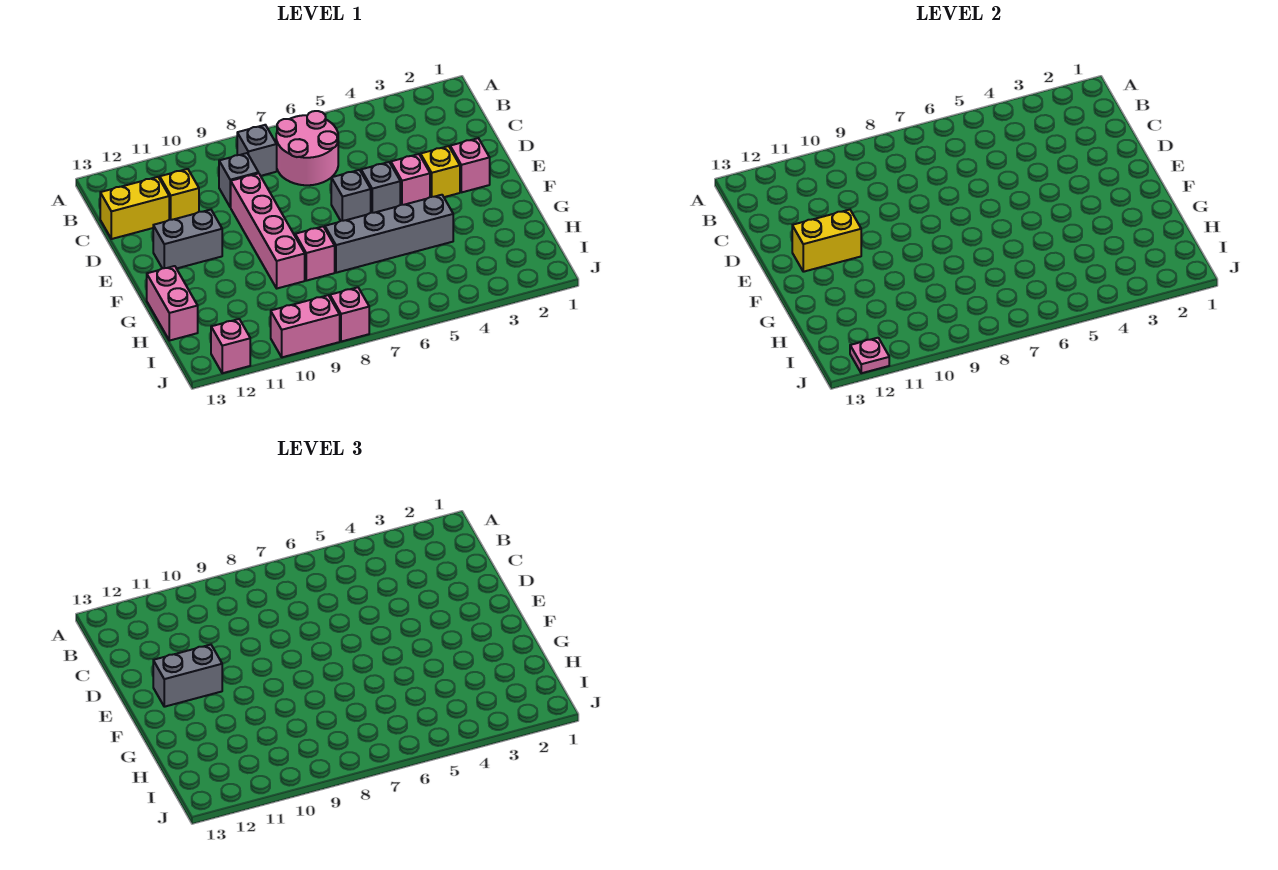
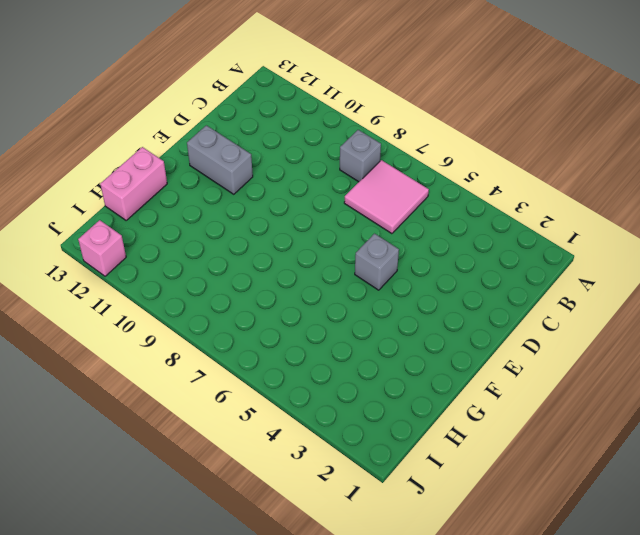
pink tile B6:C7 level 1 -> pink round brick B6:C7 level 1
none -> grey brick C9 level 1
none -> yellow brick C11 level 1
none -> yellow brick C12:C13 level 1

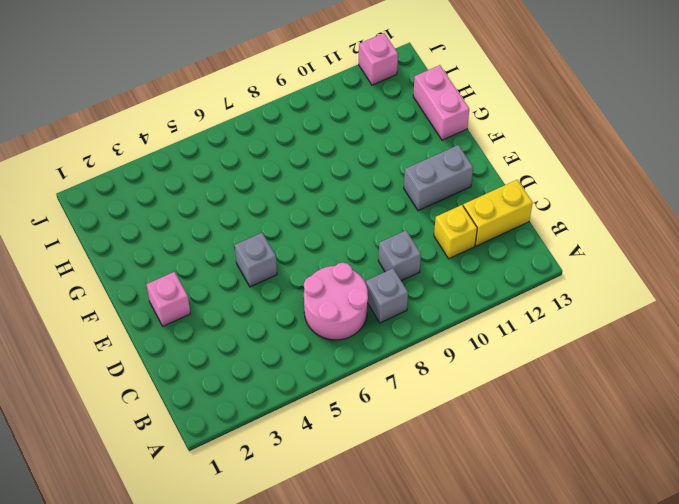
none -> pink brick D9:G9 level 1
none -> yellow brick E3 level 1
none -> pink brick E4 level 1

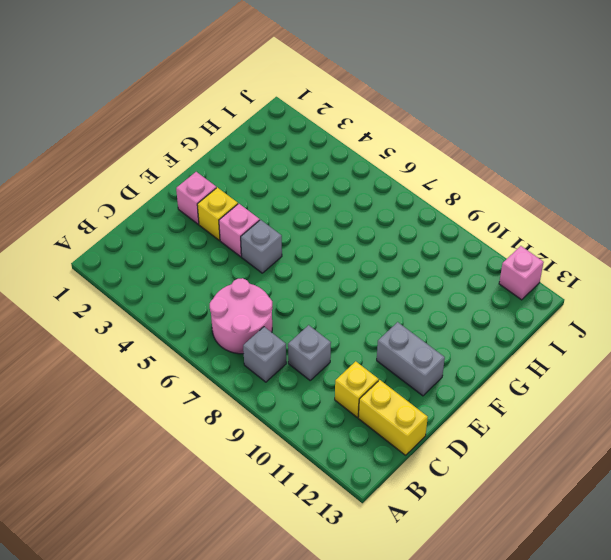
none -> pink brick D9:G9 level 1
none -> grey brick E6 level 1
none -> grey brick G4:G7 level 1

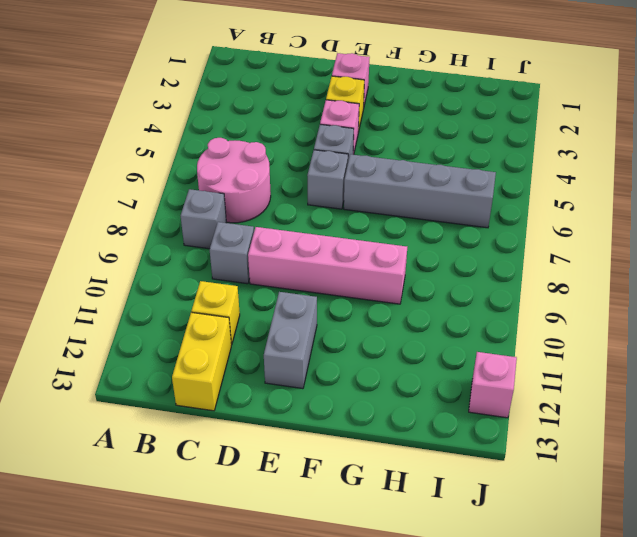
grey brick F6:I6 level 1 -> grey brick G4:G7 level 1
none -> pink brick G8 level 1
none -> pink brick G13:H13 level 1
none -> pink brick J8 level 1

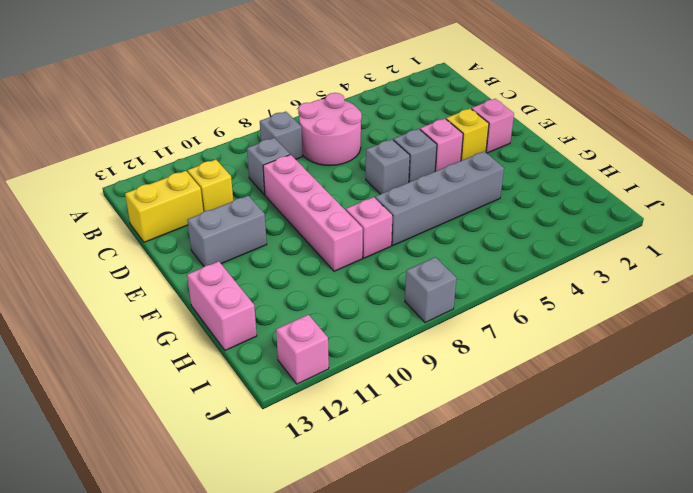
grey brick J8 level 1 -> pink brick J8 level 1
none -> pink brick J9:J10 level 1
none -> yellow brick E11:E12 level 2
none -> pink plate J12 level 2

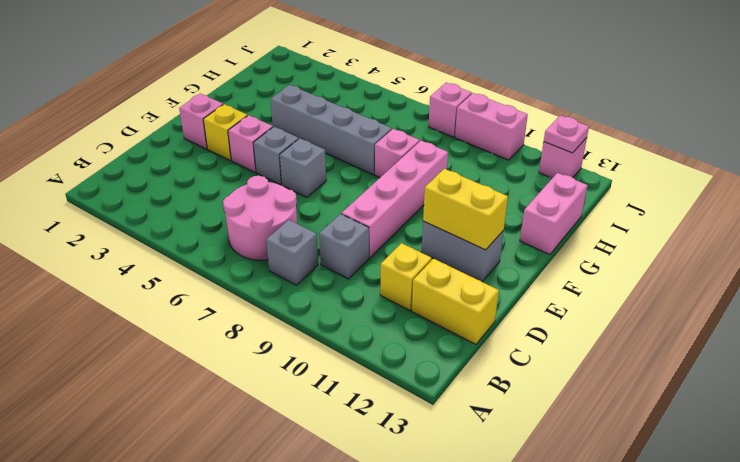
none -> grey brick E11:E12 level 3

